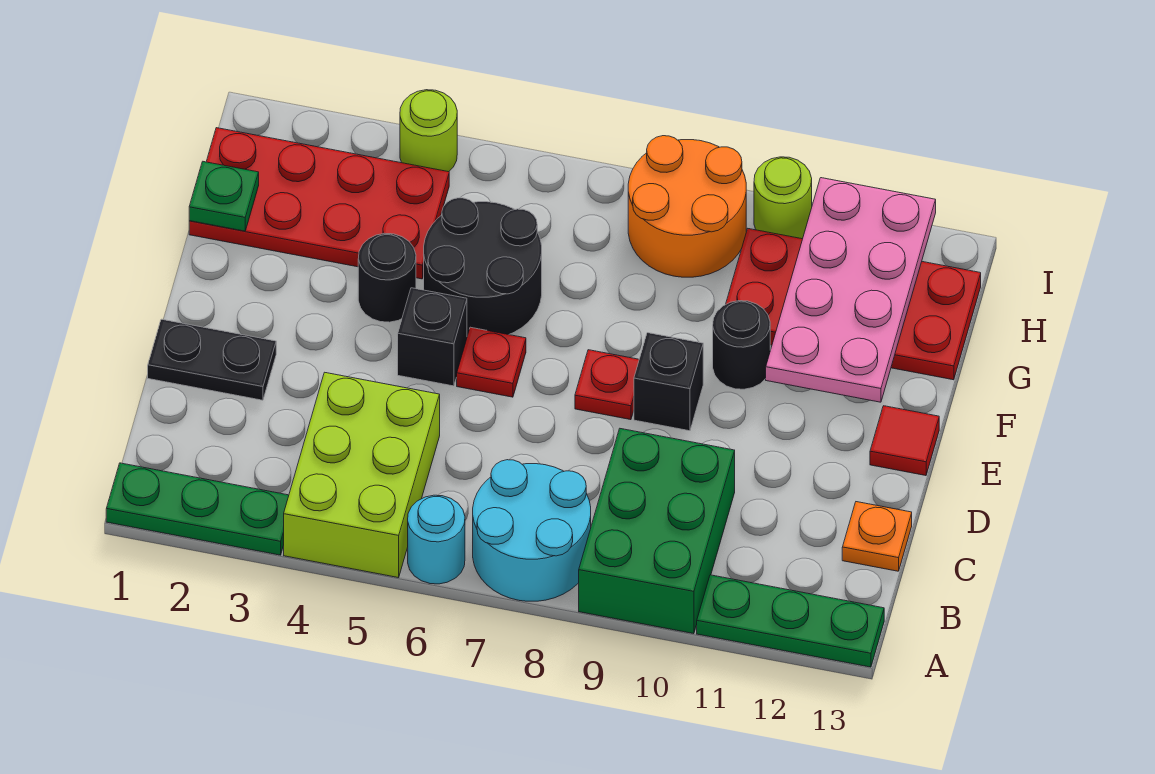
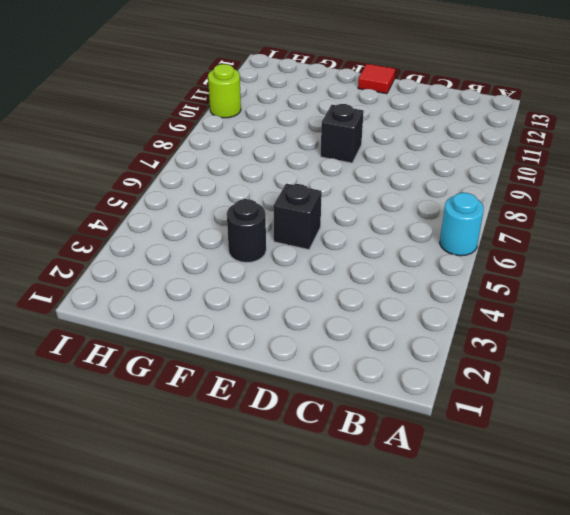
none -> green plate A1:A3 level 1
none -> lime brick A4:C5 level 1
none -> cyan round brick A7:B8 level 1

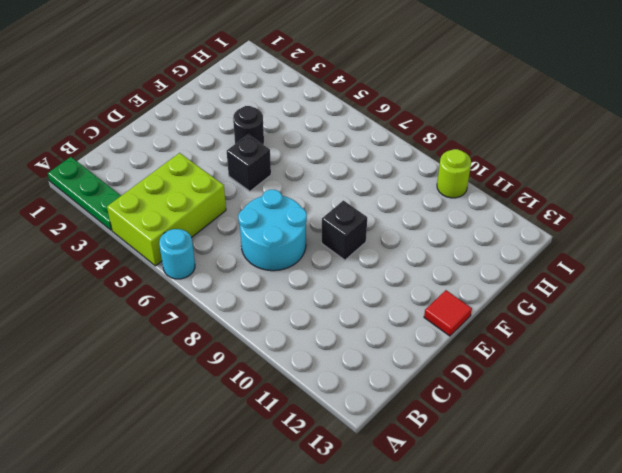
cyan round brick C7:D8 level 1 -> cyan round brick A7:B8 level 1
none -> green brick A9:C10 level 1
none -> green plate A11:A13 level 1
none -> orange plate C13 level 1

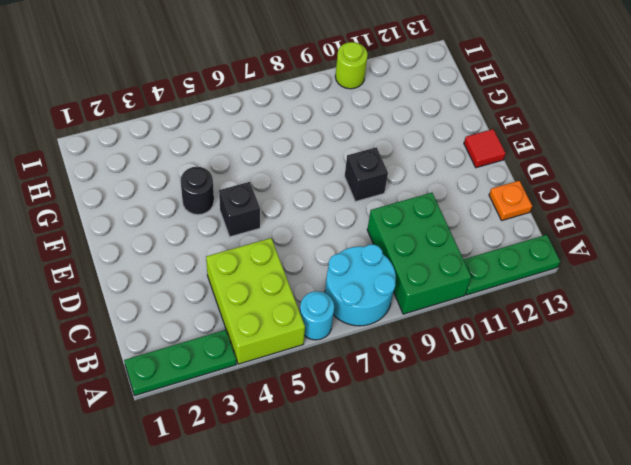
none -> black plate D1:D2 level 1
none -> red plate E6 level 1
none -> red plate E8 level 1

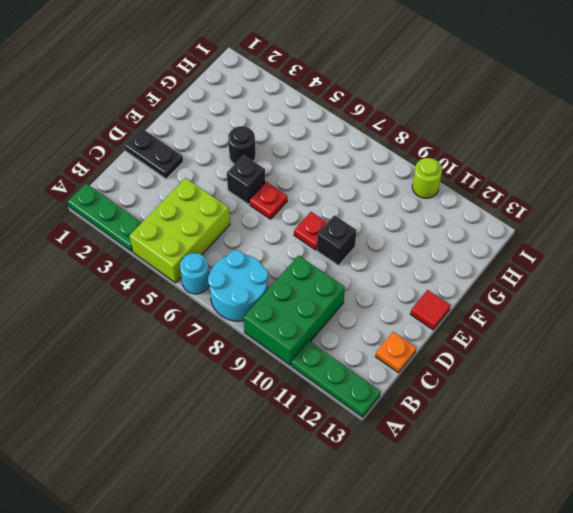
none -> black round brick F5:G6 level 1
none -> black round brick F10 level 1
none -> red plate G1:H4 level 1

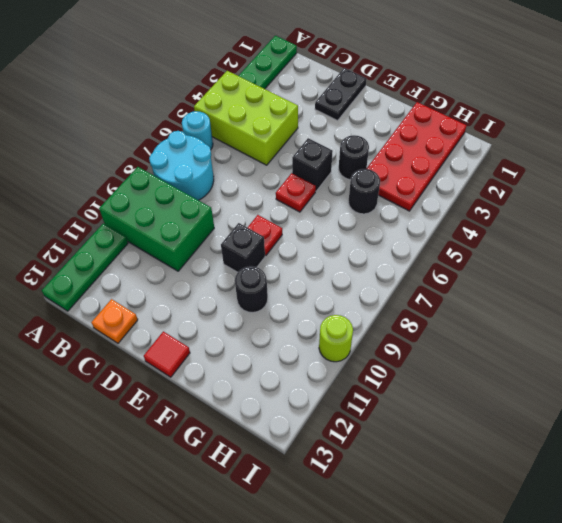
black round brick G5 level 1 -> black round brick F5:G6 level 1
none -> red plate G10:H13 level 1
none -> orange round brick H8:I9 level 1
none -> lime round brick I4 level 1

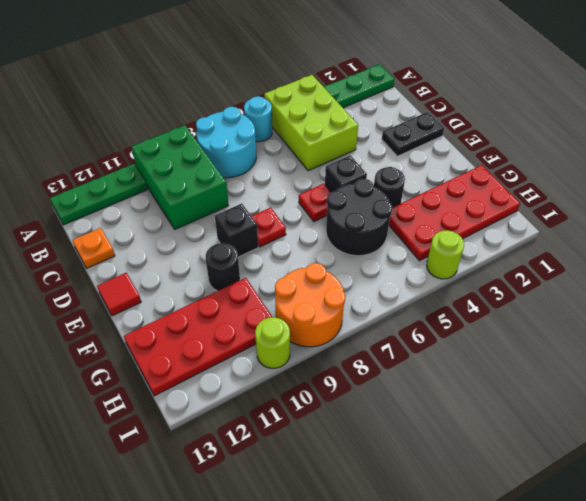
none -> pink plate F11:I12 level 2
none -> green plate G1 level 2

